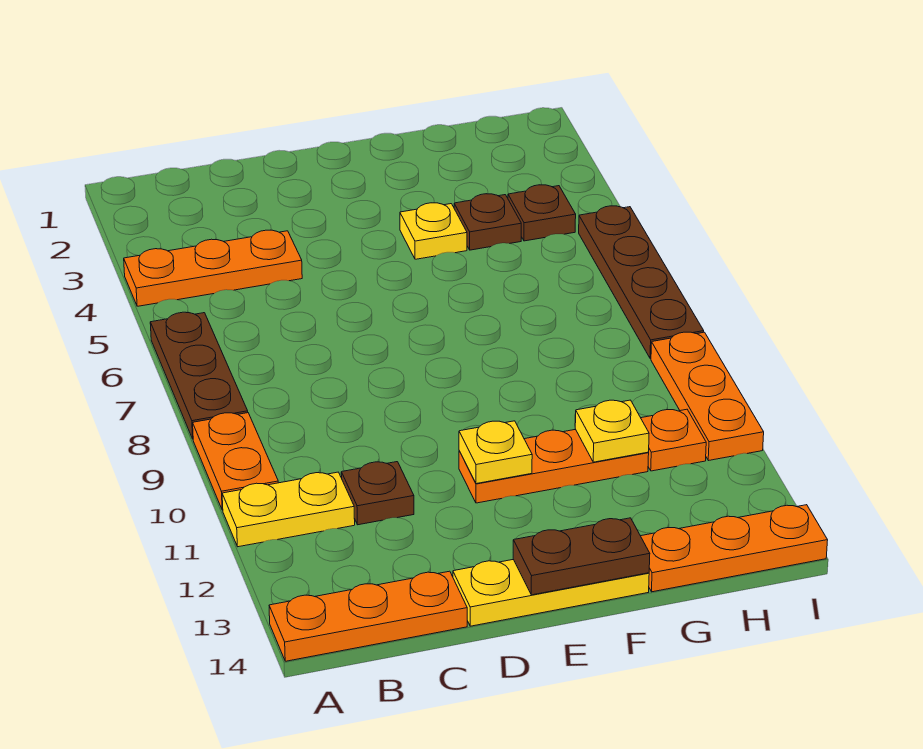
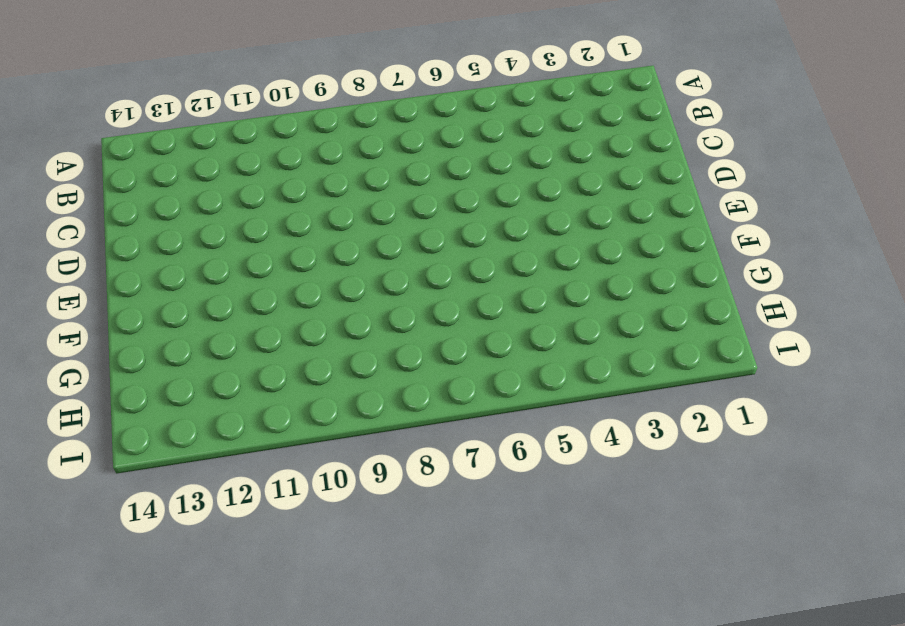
none -> orange plate A4:C4 level 1
none -> brown plate A6:A8 level 1
none -> orange plate A9:A10 level 1

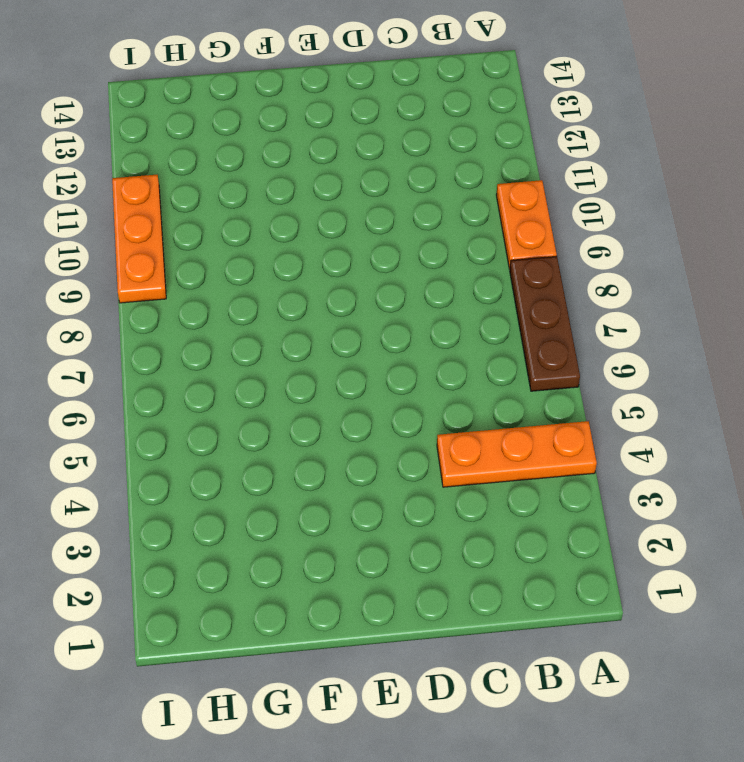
none -> yellow plate A11:B11 level 1
none -> orange plate A14:C14 level 1
none -> brown plate C11 level 1

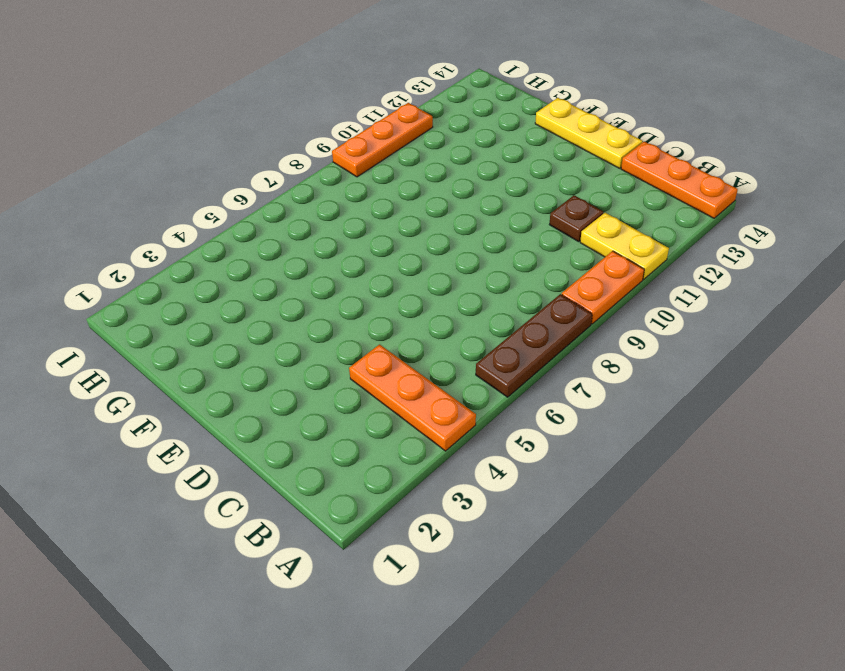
none -> orange plate E11:G11 level 1
none -> yellow plate F4 level 1
none -> brown plate G4 level 1

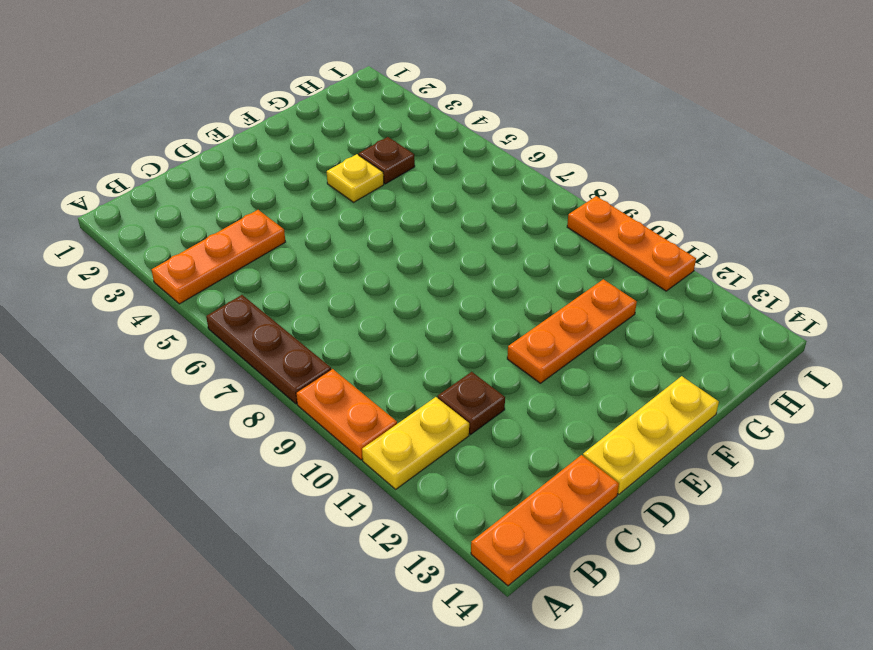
none -> orange plate G14:I14 level 1
none -> brown plate H4 level 1
none -> orange plate H11 level 1

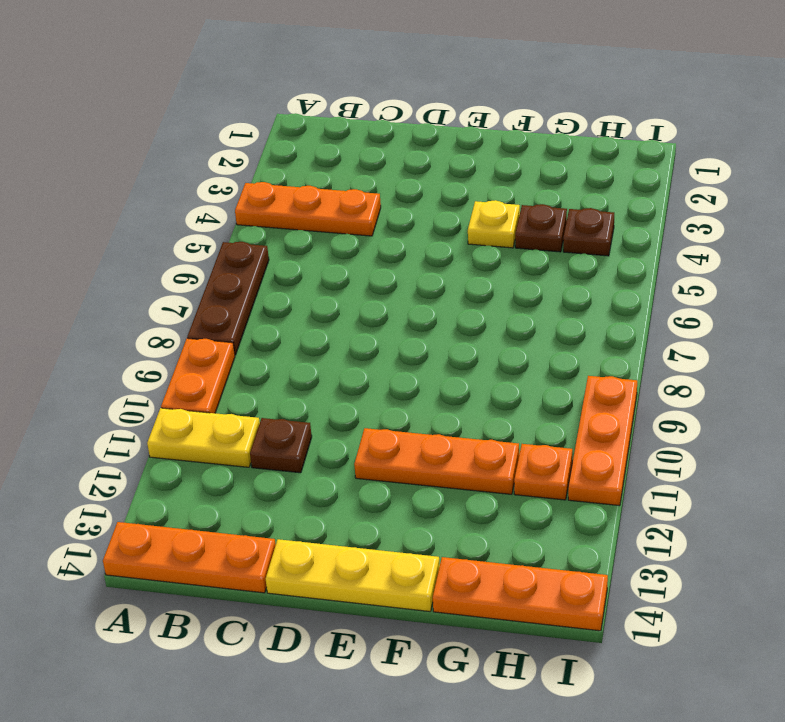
none -> brown plate I5:I8 level 1
none -> yellow plate E11 level 2
none -> brown plate E14:F14 level 2

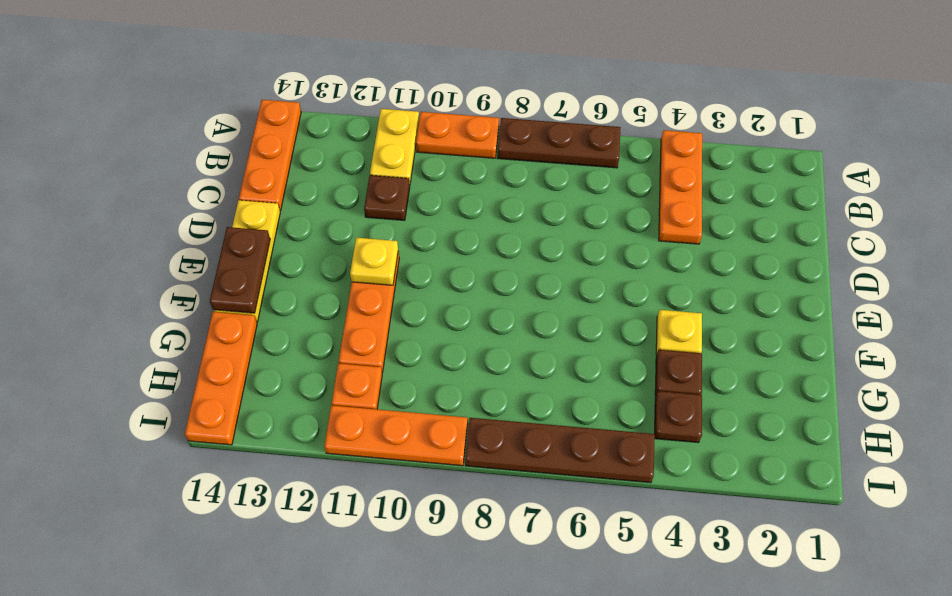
none -> yellow plate G11 level 2

